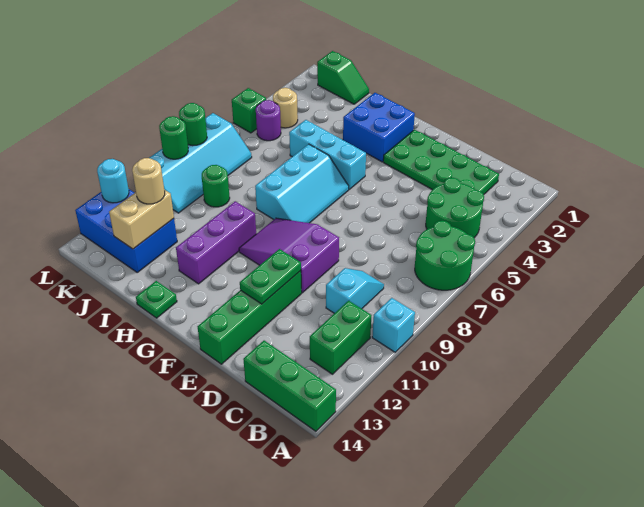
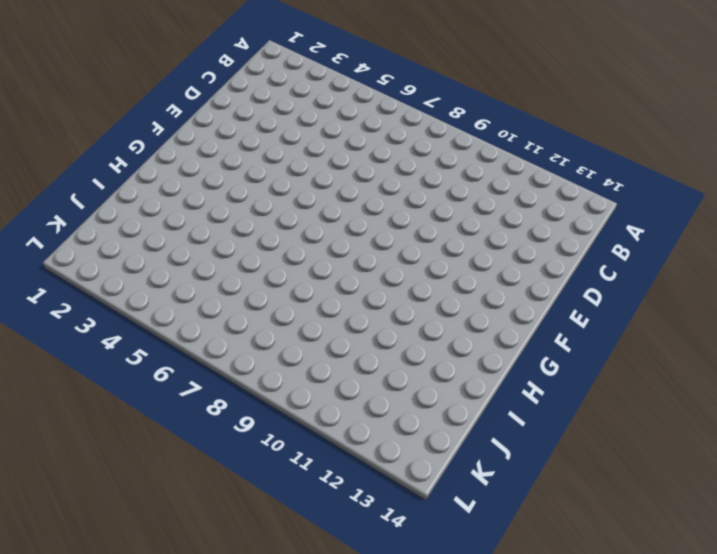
none -> green round brick A6:B7 level 1
none -> cyan brick A10 level 1
none -> green brick A14:C14 level 1

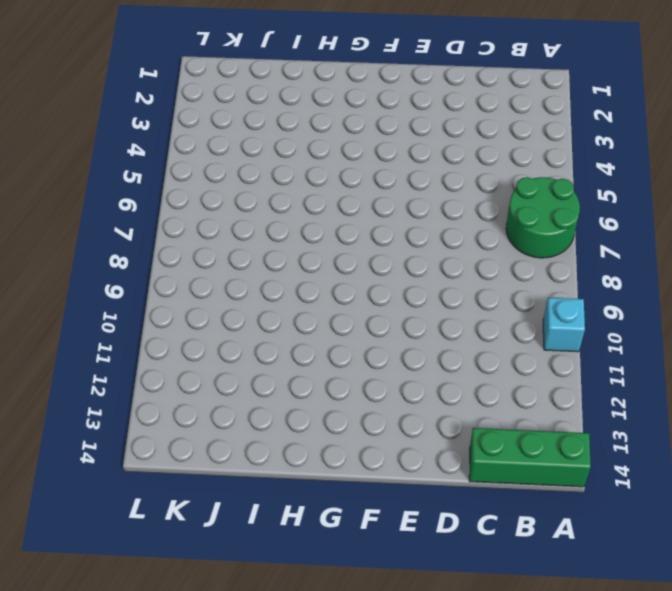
none -> green round brick B4:C5 level 1
none -> green brick B11:B12 level 1
none -> green plate C2:F3 level 1

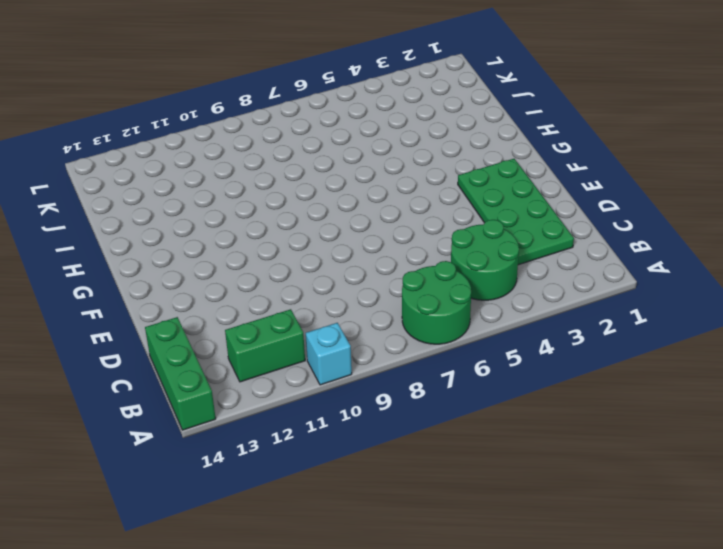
none -> cyan slope C9:C10 level 1 top 10
none -> purple slope E9:G10 level 1 top E
none -> green brick E11:E14 level 1

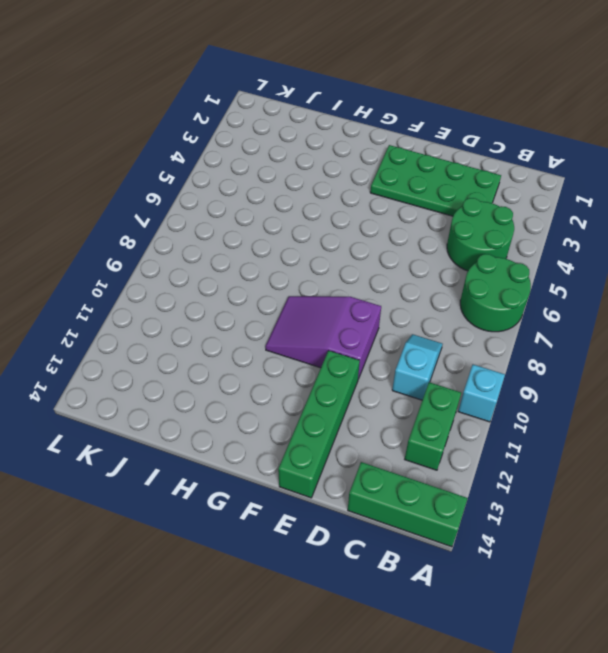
none -> blue brick G2:H3 level 1
none -> cyan brick G5:I5 level 1
none -> cyan slope G6:H8 level 1 top H

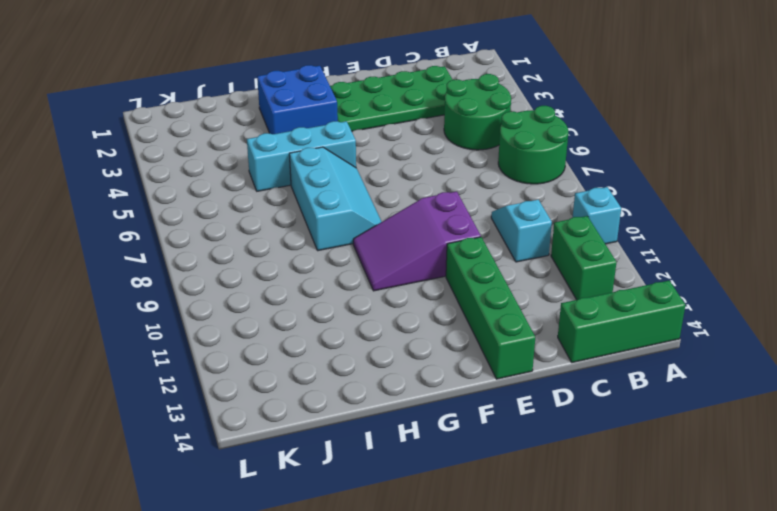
none -> purple brick H10:H12 level 1
none -> green plate H14 level 1
none -> green slope J1:K1 level 1 top K

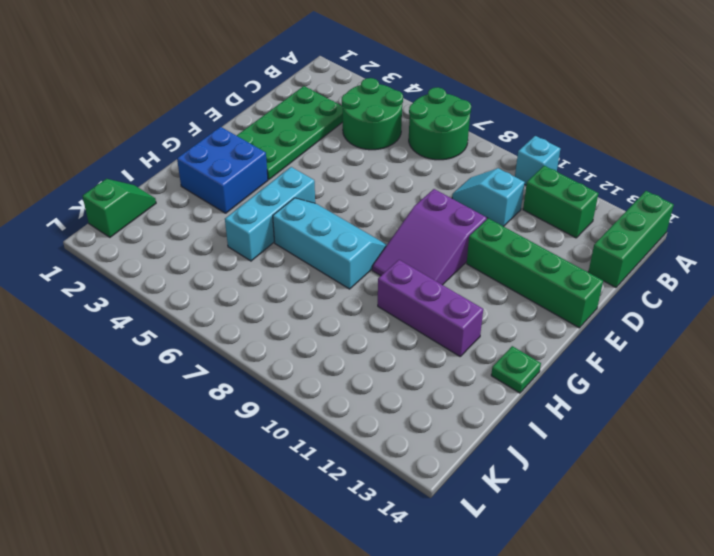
none -> green round brick J9 level 1
none -> blue brick J12:L13 level 1
none -> tan round brick K4 level 1

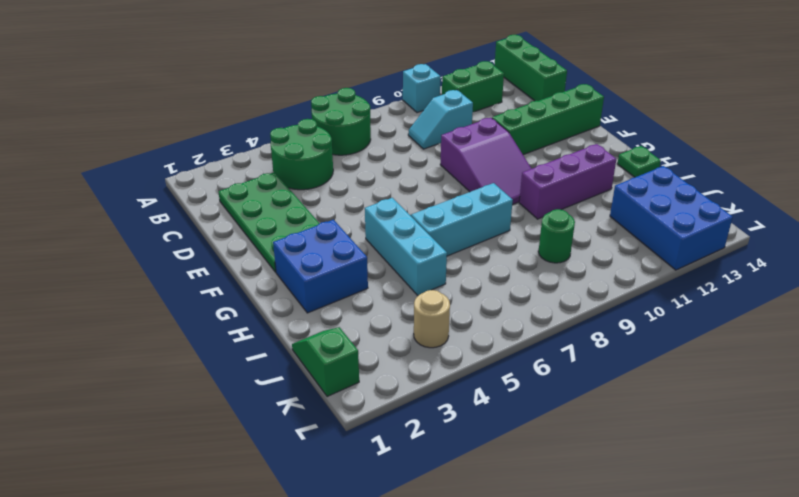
none -> purple round brick K5 level 1
none -> cyan slope K7:L10 level 1 top L
none -> green brick L5 level 1

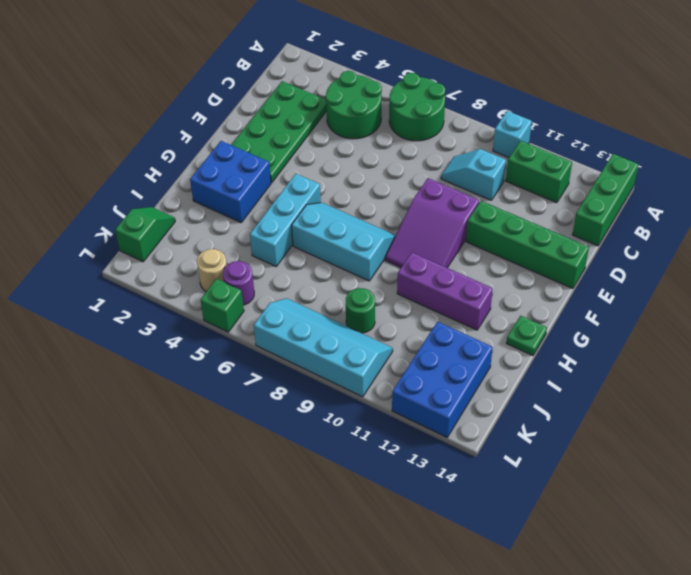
none -> green plate E11:E12 level 2
none -> tan brick J12:J13 level 2
none -> green round brick L8 level 2

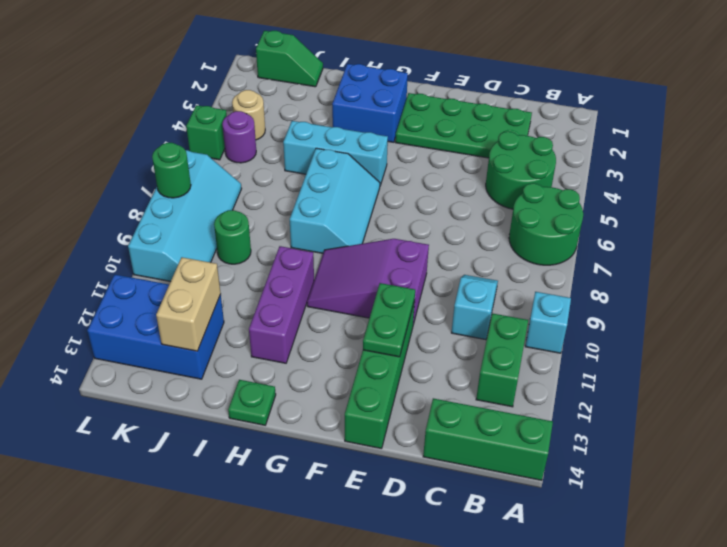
none -> green round brick L9 level 2
none -> cyan round brick L12 level 2
none -> tan round brick J12 level 3

